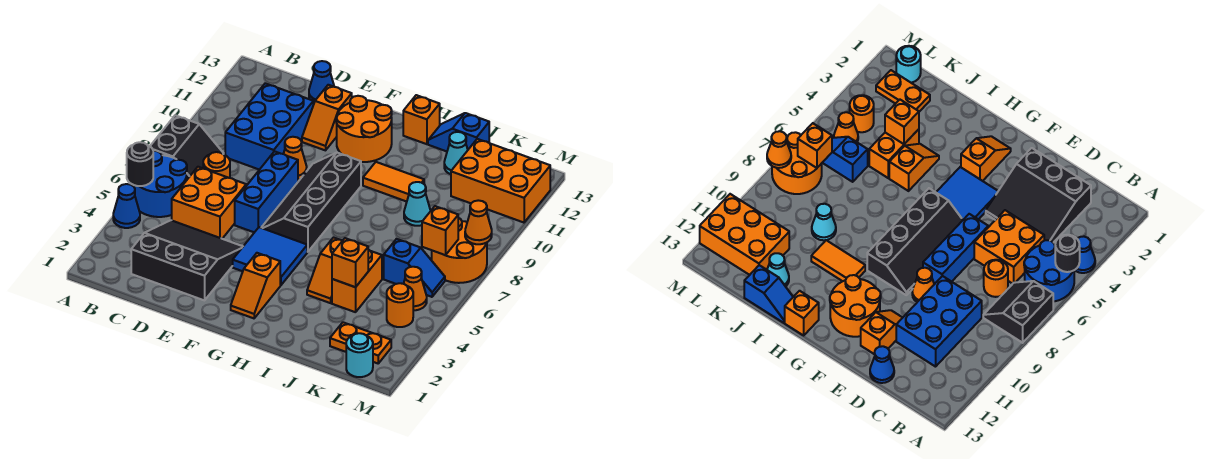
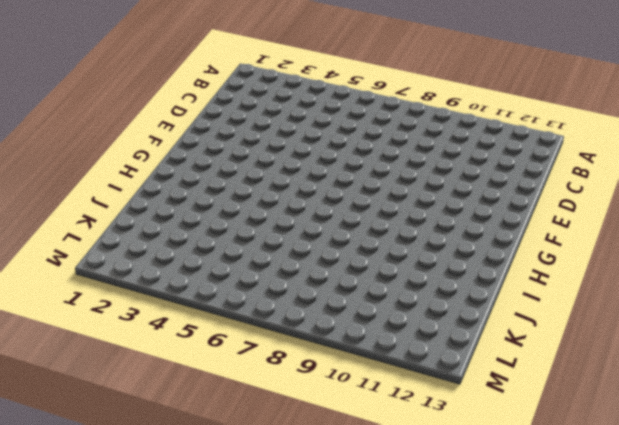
none -> blue cone A4 level 1
none -> blue round brick A5:B6 level 1
none -> black slope A7:B8 level 1 top A
none -> black slope C2:E4 level 1 top 2

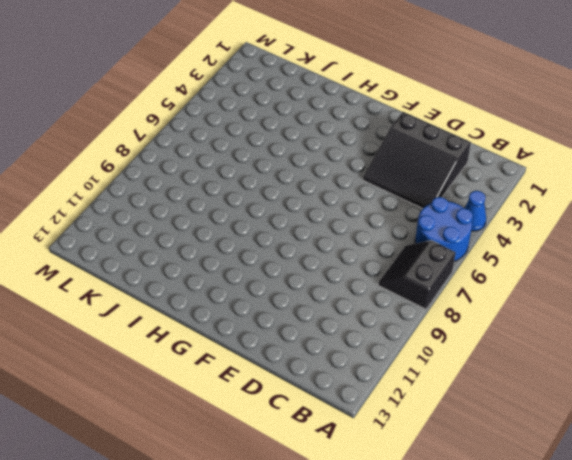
none -> orange brick C5:D6 level 1
none -> orange round brick C7 level 1
none -> blue brick C9:D11 level 1
none -> blue cone D13 level 1

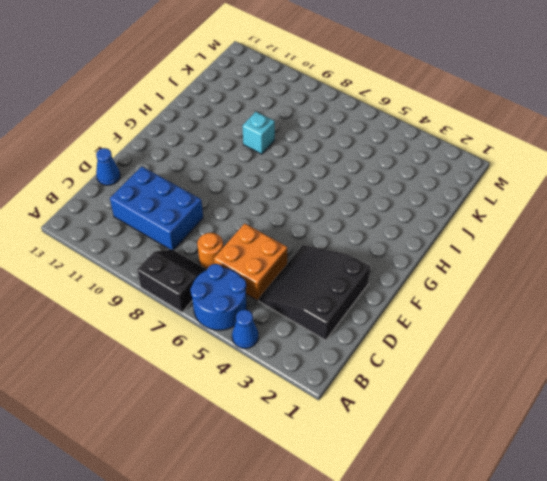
cyan brick I9 level 1 -> none
none -> blue brick E6:E8 level 1
none -> orange cone E9 level 1
none -> orange slope E11:E12 level 1 top 12
none -> blue tile F4:G5 level 1

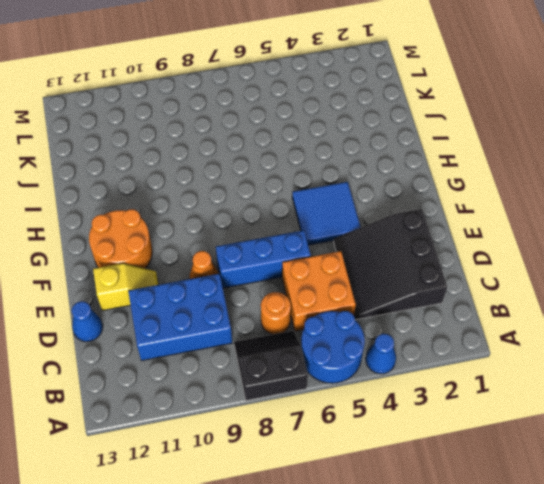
yellow slope E11:E12 level 1 top 12 -> orange slope E11:E12 level 1 top 12
none -> black slope F6:G9 level 1 top G
none -> orange slope G2:G3 level 1 top 3
none -> orange tile H10:I10 level 1
none -> orange brick H13 level 1

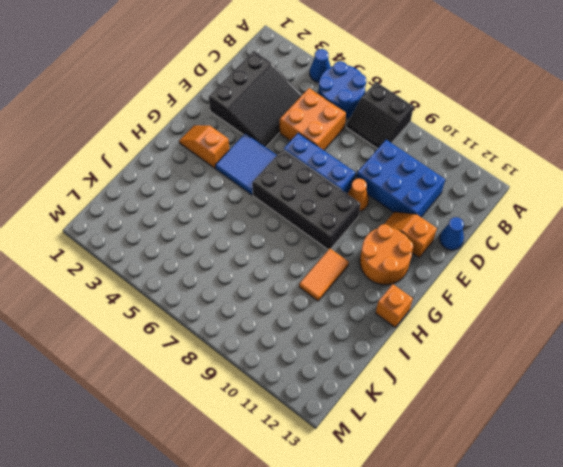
black brick F6:G9 level 1 -> black slope F6:G9 level 1 top G
none -> orange round brick C7 level 1
none -> orange slope I4:I5 level 1 top 5
none -> blue slope I13:J13 level 1 top J
none -> orange brick J4:J5 level 1

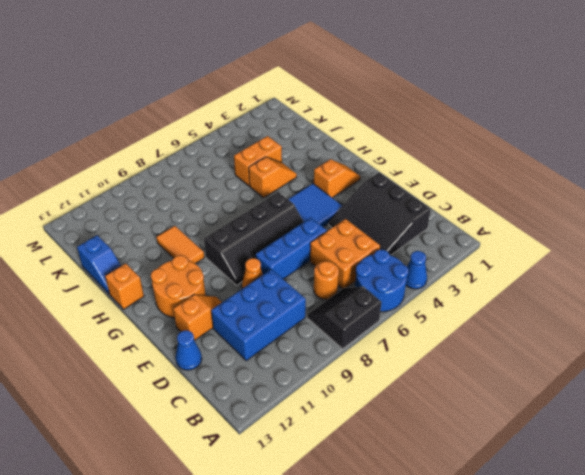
none -> cyan cone J9 level 1
none -> cyan cone J12 level 1
none -> orange plate K2:L2 level 1
none -> blue slope K6:L6 level 1 top K

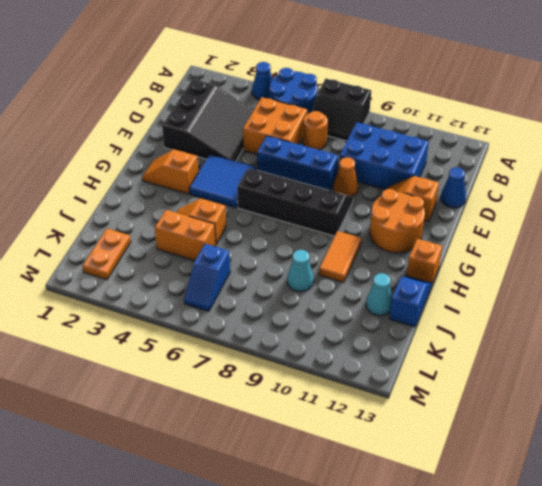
none -> orange brick K11:M12 level 1
none -> cyan round brick L1 level 1
none -> orange round brick L4 level 1
none -> orange cone L5 level 1

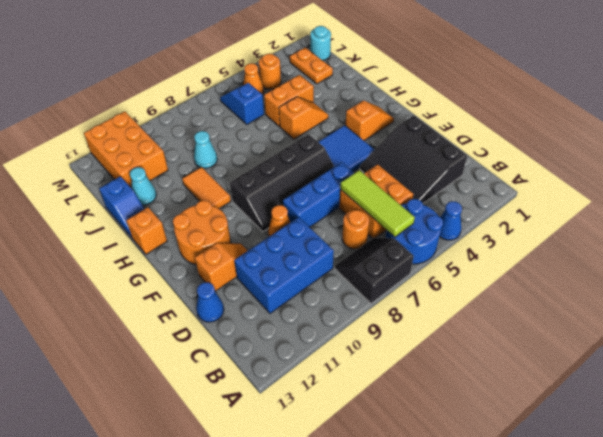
lime tile B6:D6 level 2 -> none
none -> orange round brick L7:M8 level 1
none -> black round brick A5 level 2
none -> orange brick J4 level 2
none -> orange brick L7 level 2

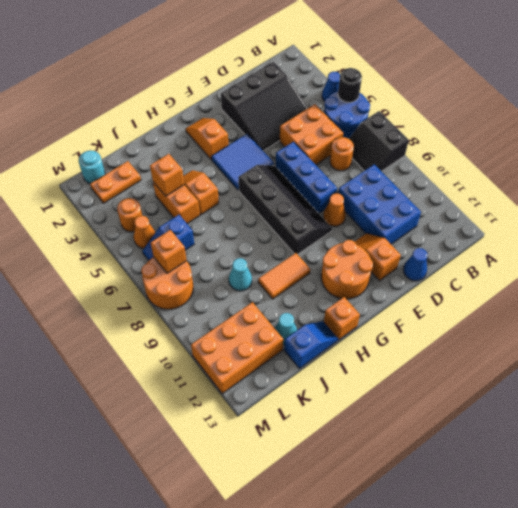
none -> orange cone M8 level 2

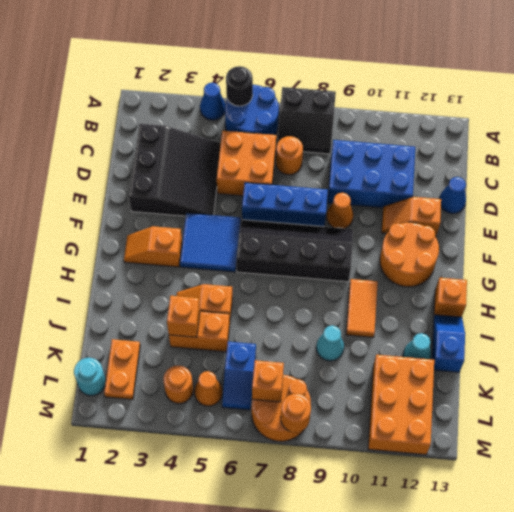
orange round brick M8 level 2 -> orange cone M8 level 2

